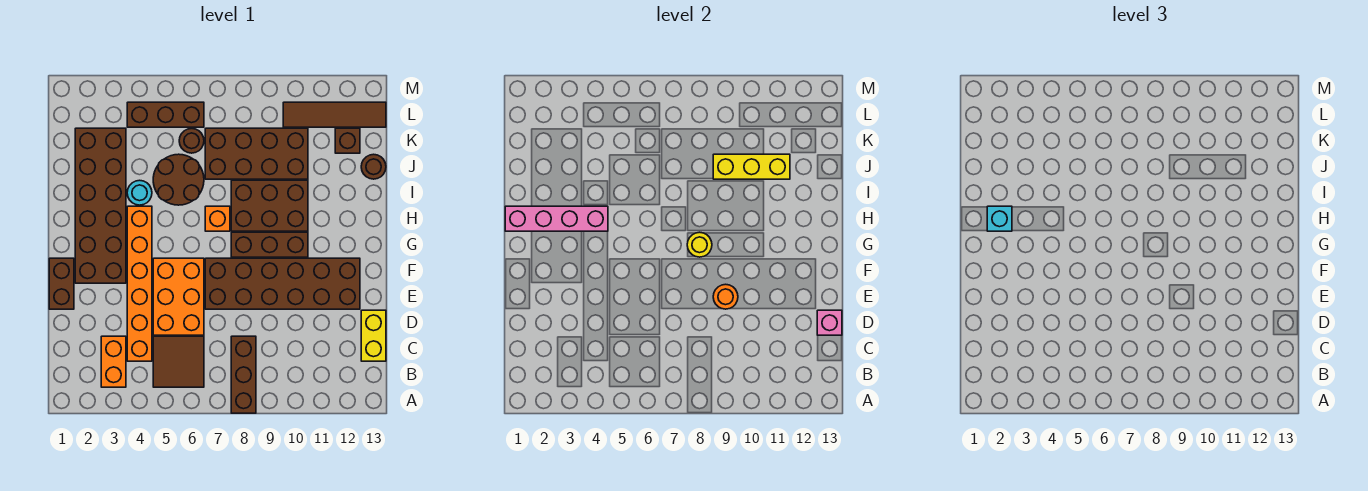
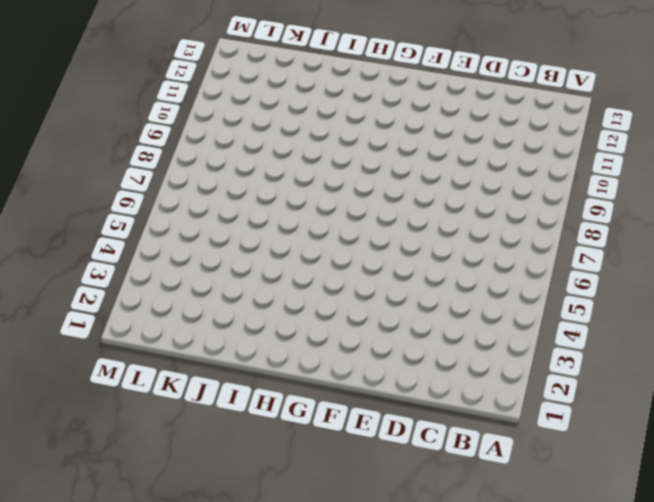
none -> brown brick A8:C8 level 1
none -> orange brick B3:C3 level 1
none -> brown tile B5:C6 level 1

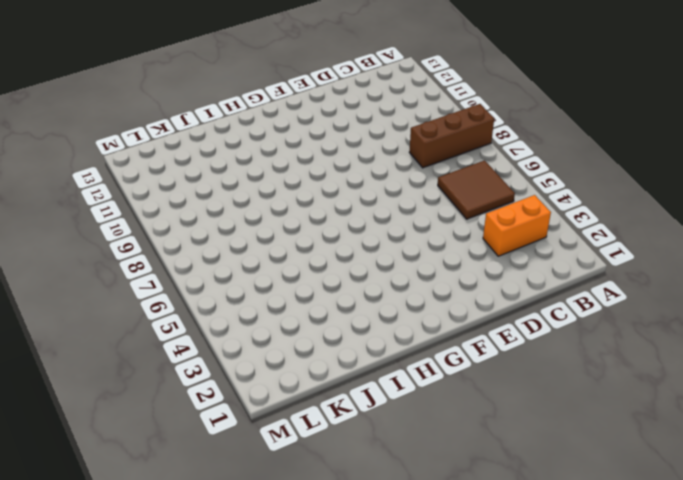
none -> orange brick C4:H4 level 1
none -> yellow brick C13:D13 level 1
none -> orange brick D5:F6 level 1

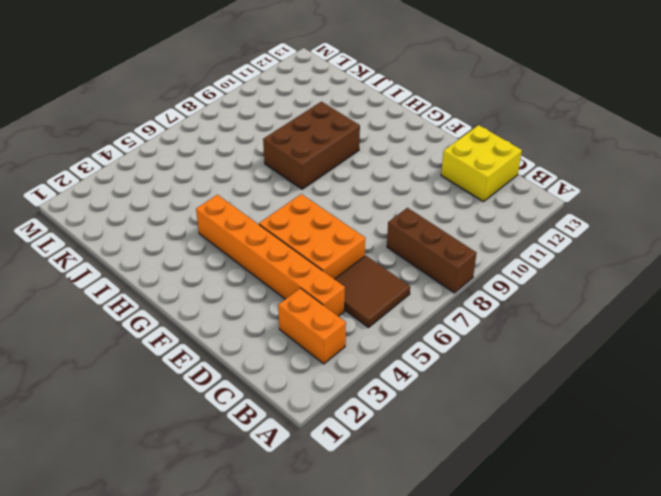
yellow brick C12:D13 level 1 -> yellow brick C13:D13 level 1
none -> brown brick E1:F1 level 1
none -> brown brick E7:F12 level 1
none -> brown brick F2:K3 level 1

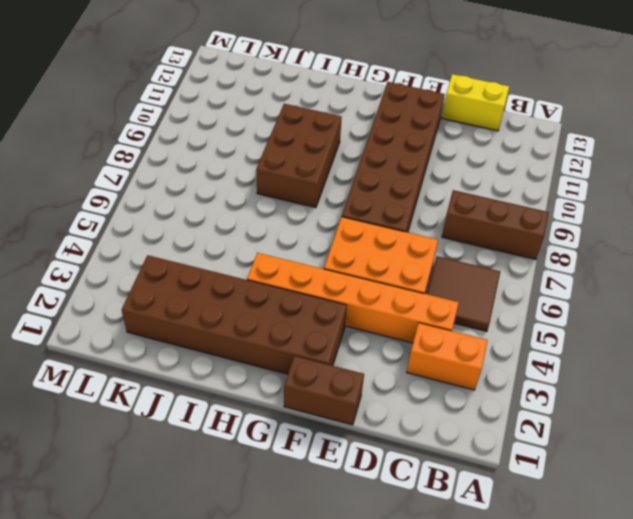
none -> brown brick G8:G10 level 1
none -> orange brick H7 level 1
none -> cyan round brick I4 level 1

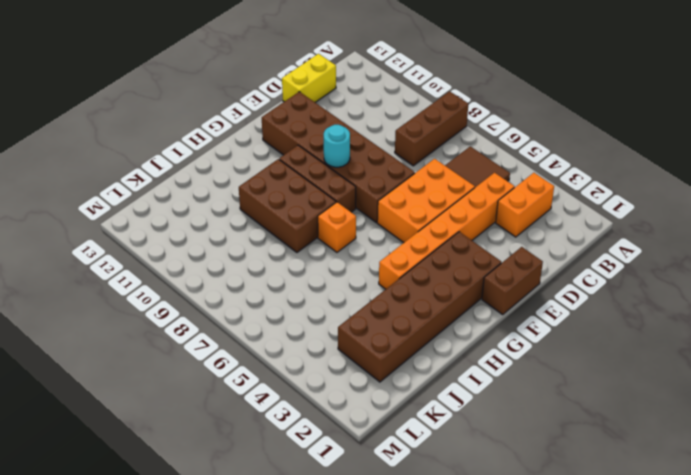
cyan round brick F9 level 2 -> cyan round brick I4 level 1
none -> brown round brick I5:J6 level 1
none -> brown brick J7:K10 level 1
none -> brown round brick J13 level 1

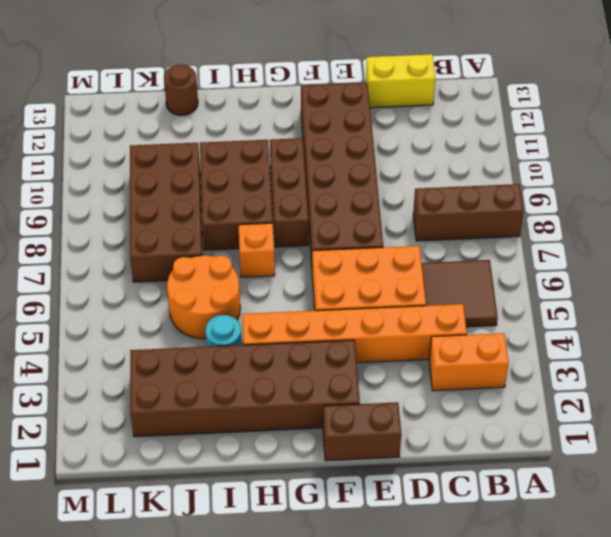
orange round brick I5:J6 level 1 -> brown round brick I5:J6 level 1
none -> brown round brick K6 level 1
none -> brown brick K12 level 1
none -> brown brick L4:L6 level 1

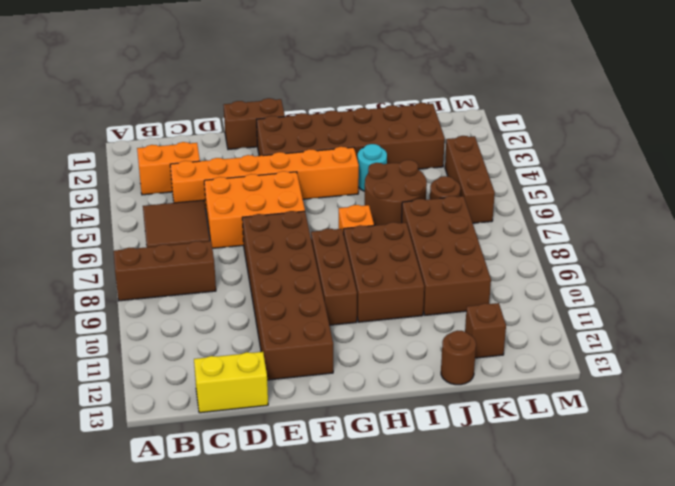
none -> brown tile L10:L13 level 1
none -> pink brick D13 level 2
none -> orange round brick E9 level 2

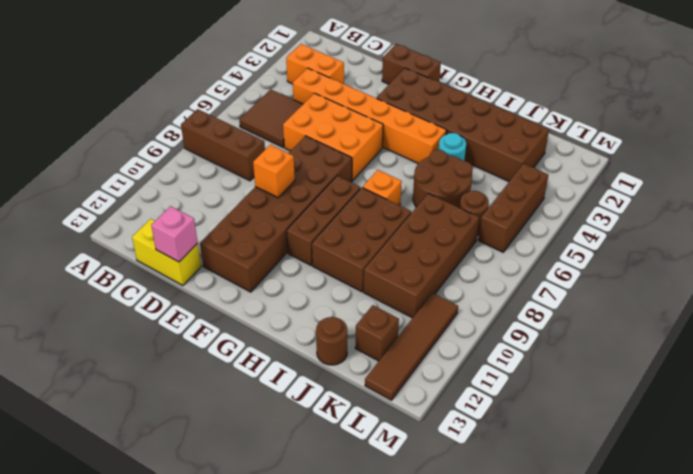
orange brick E9 level 2 -> orange round brick E9 level 2
none -> yellow round brick G8 level 2
none -> pink brick H1:H4 level 2
none -> yellow brick J9:J11 level 2

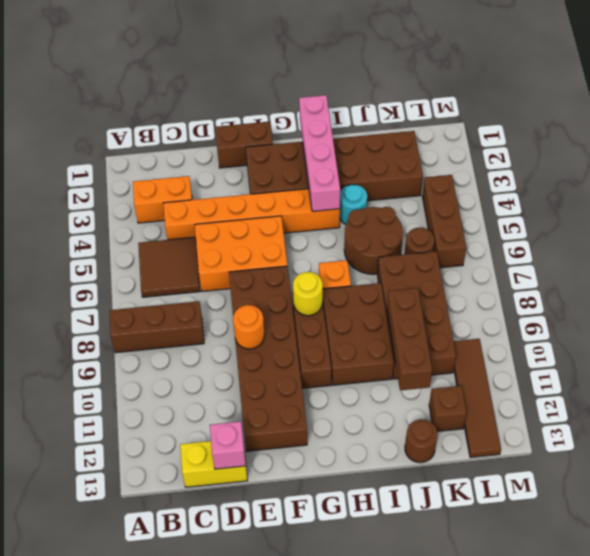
brown brick J9:J11 level 2 -> yellow brick J9:J11 level 2
none -> cyan brick H2 level 3

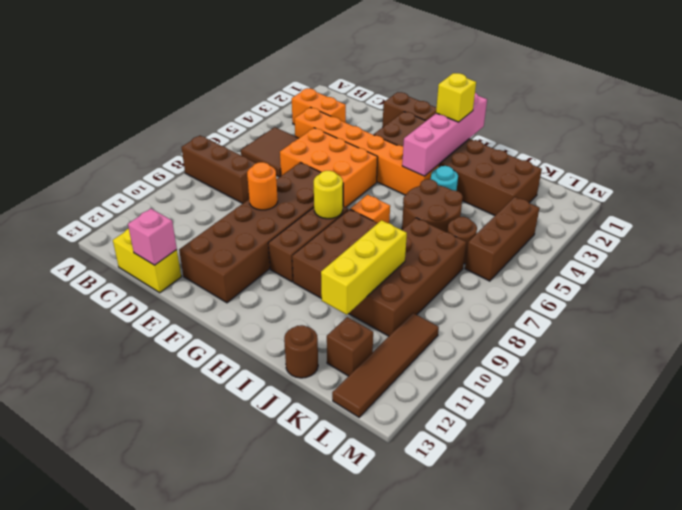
yellow brick H2 level 3 -> cyan brick H2 level 3

